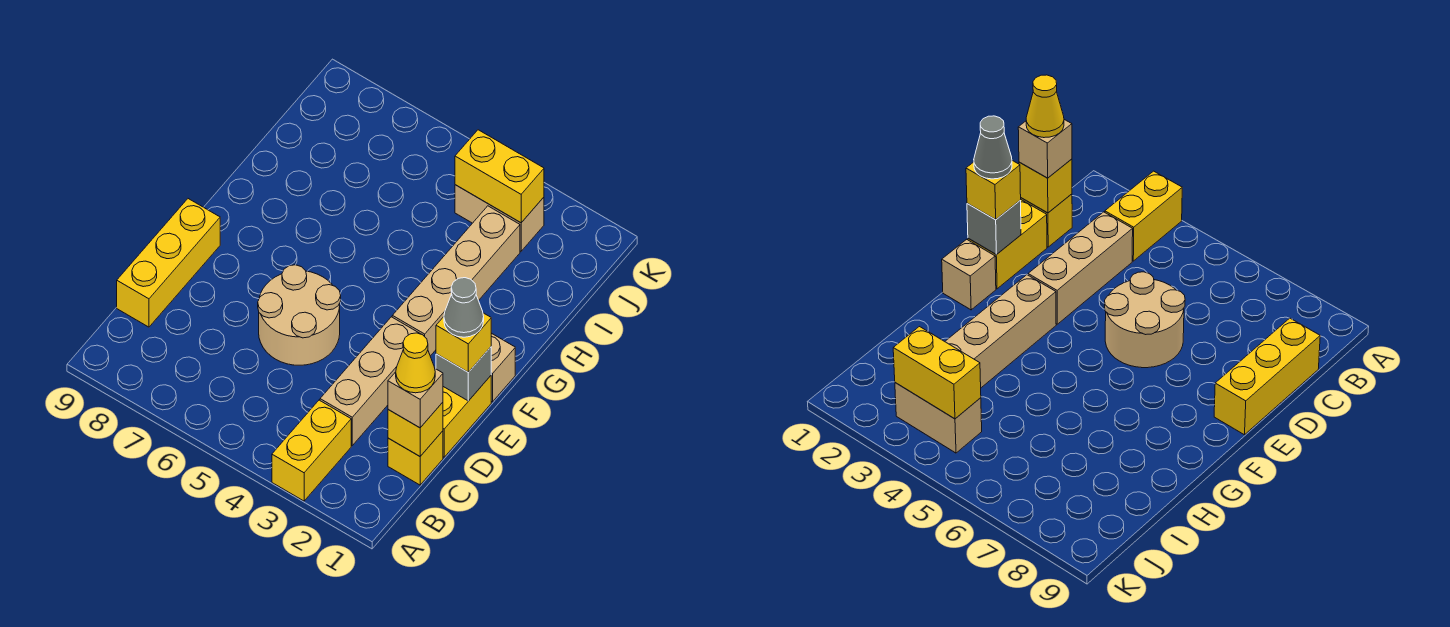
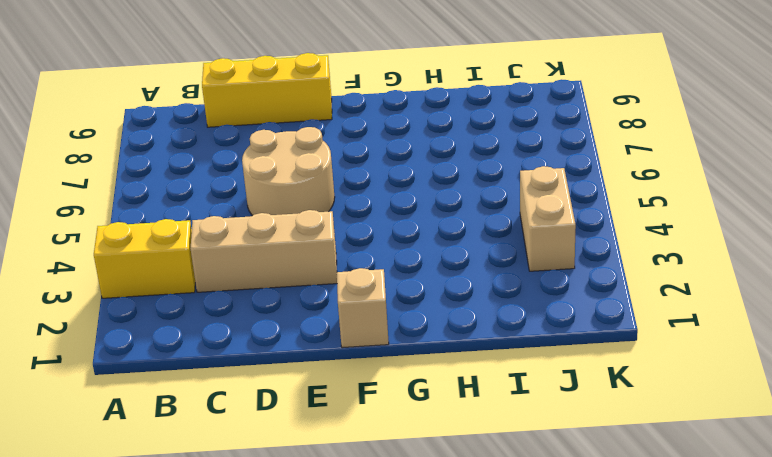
none -> yellow brick C1 level 1
none -> yellow brick D1:E1 level 1
none -> tan brick F3:I3 level 1

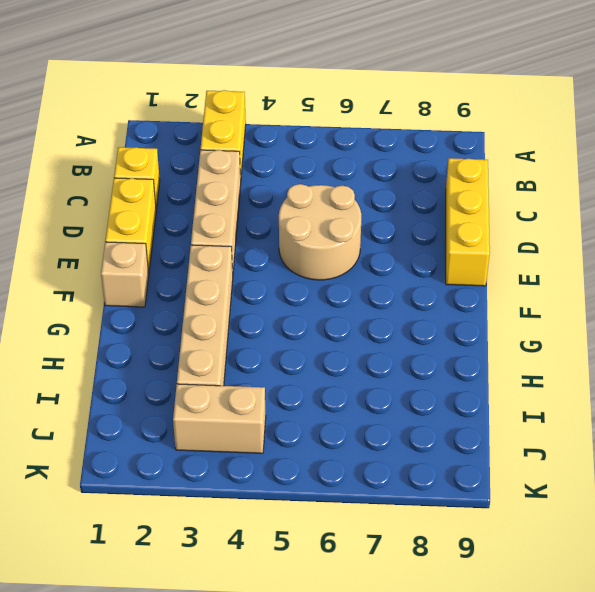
none -> yellow brick C1 level 2
none -> grey brick E1 level 2
none -> yellow brick J3:J4 level 2

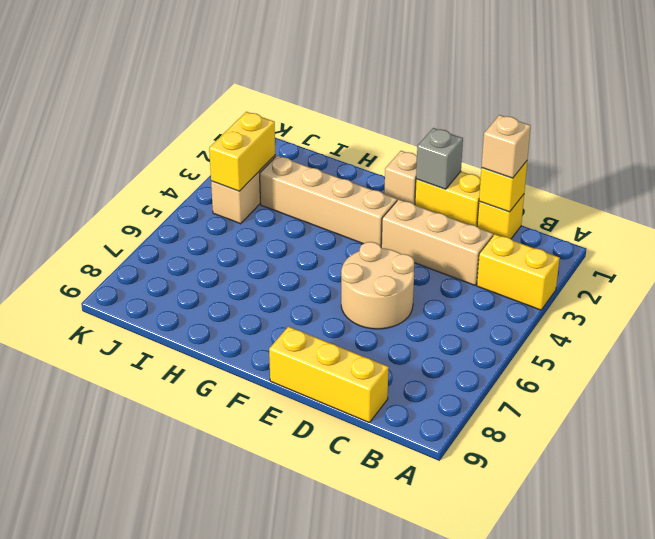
none -> yellow brick E1 level 3
none -> yellow cone C1 level 4
none -> grey cone E1 level 4

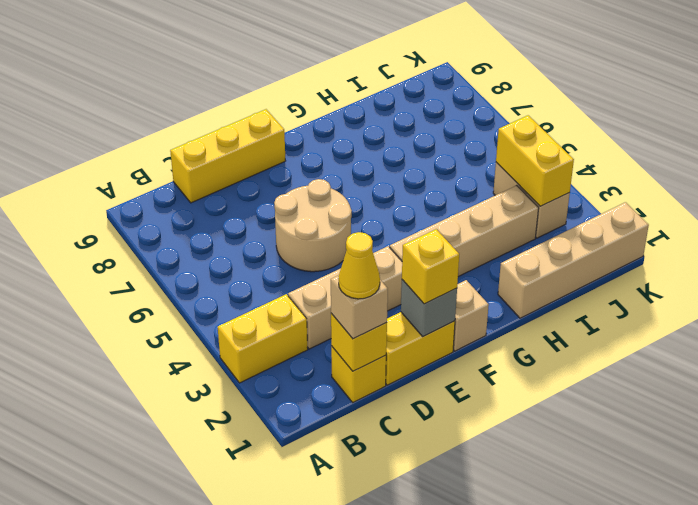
tan brick H1:K1 level 1 -> none
none -> grey cone E1 level 4

